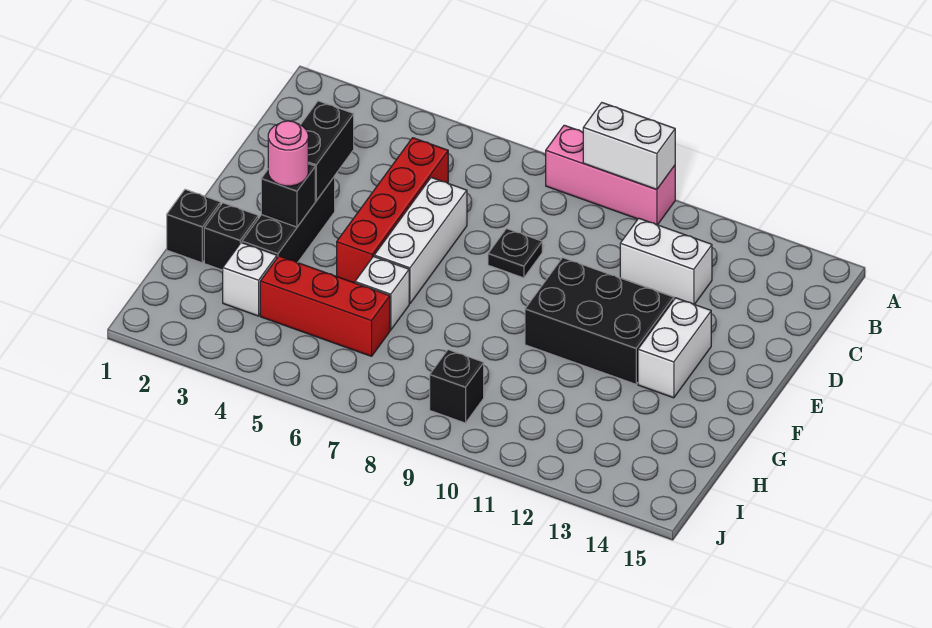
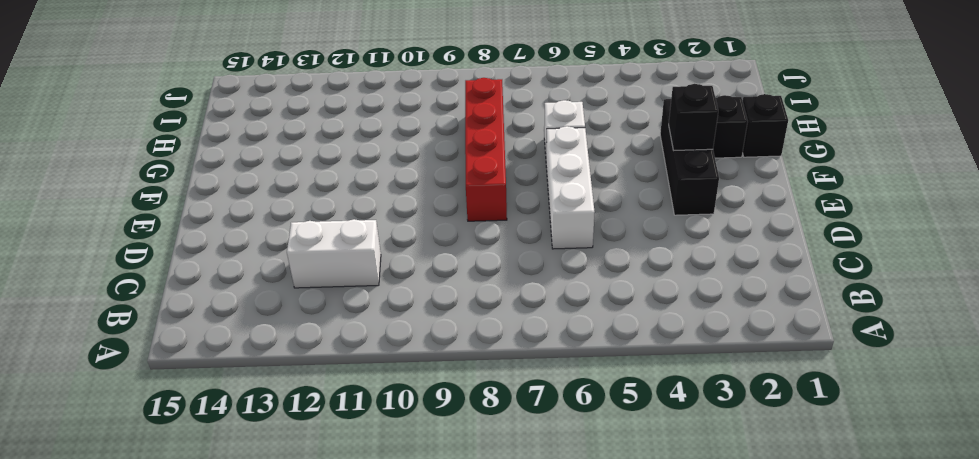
red brick E8:H8 level 1 -> red brick C5:F5 level 1
none -> pink brick A8:A10 level 1
none -> black plate D8 level 1
none -> black brick E10:F12 level 1

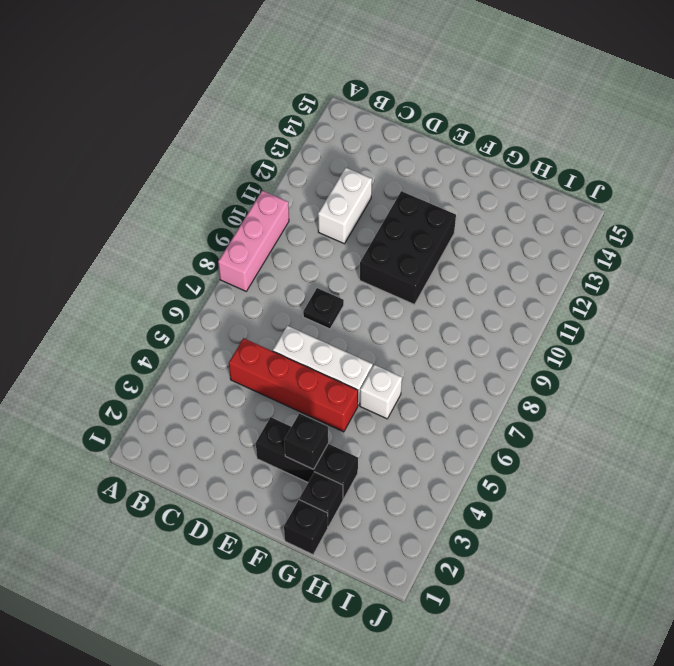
none -> white brick E13:F13 level 1
none -> white brick H3 level 1
none -> red brick H4:H6 level 1

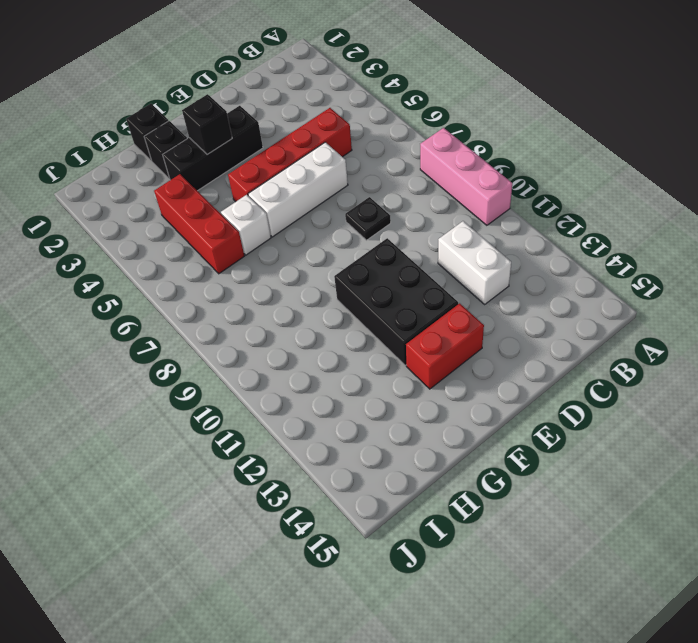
red brick E13:F13 level 1 -> white brick E13:F13 level 1
none -> white brick H3 level 1
none -> black brick I9 level 1
none -> white brick A9:A10 level 2

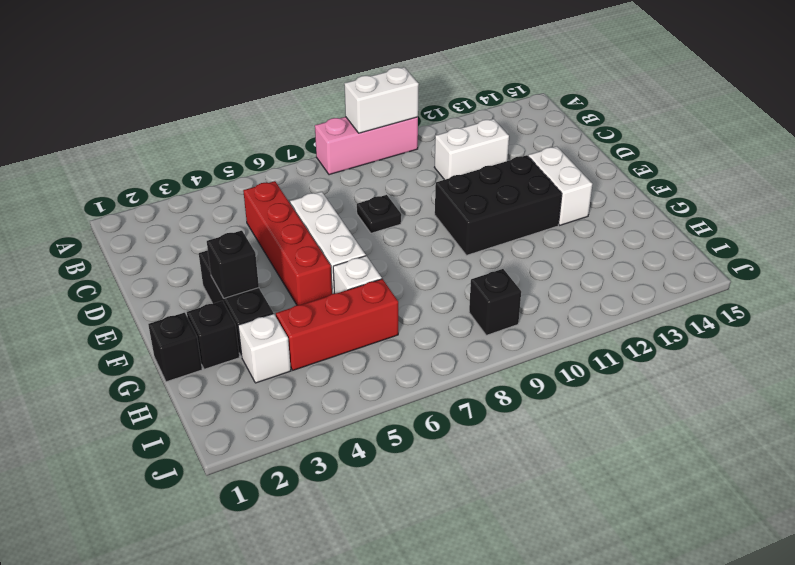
none -> black brick D3:E3 level 2
none -> pink round brick F3 level 3

